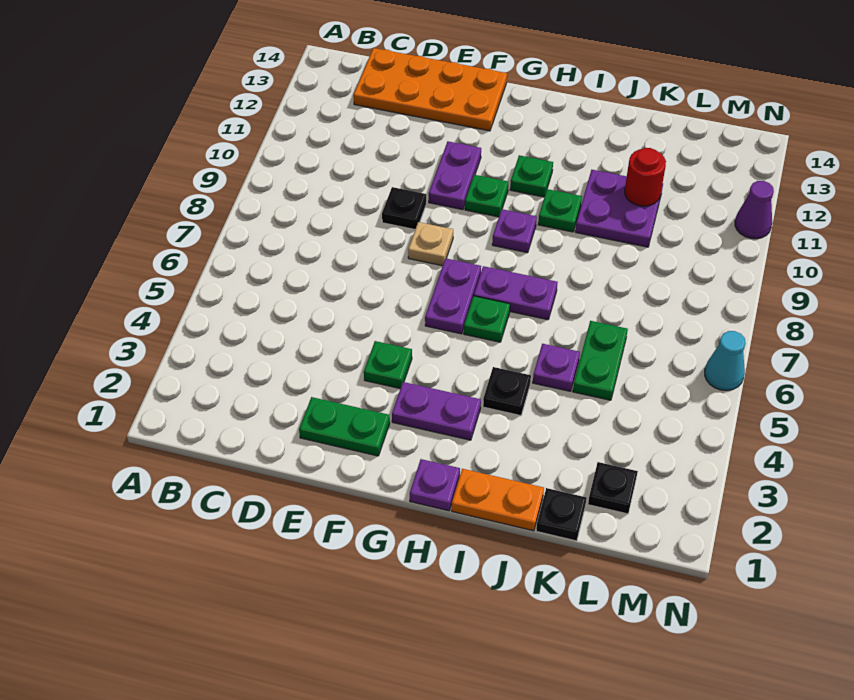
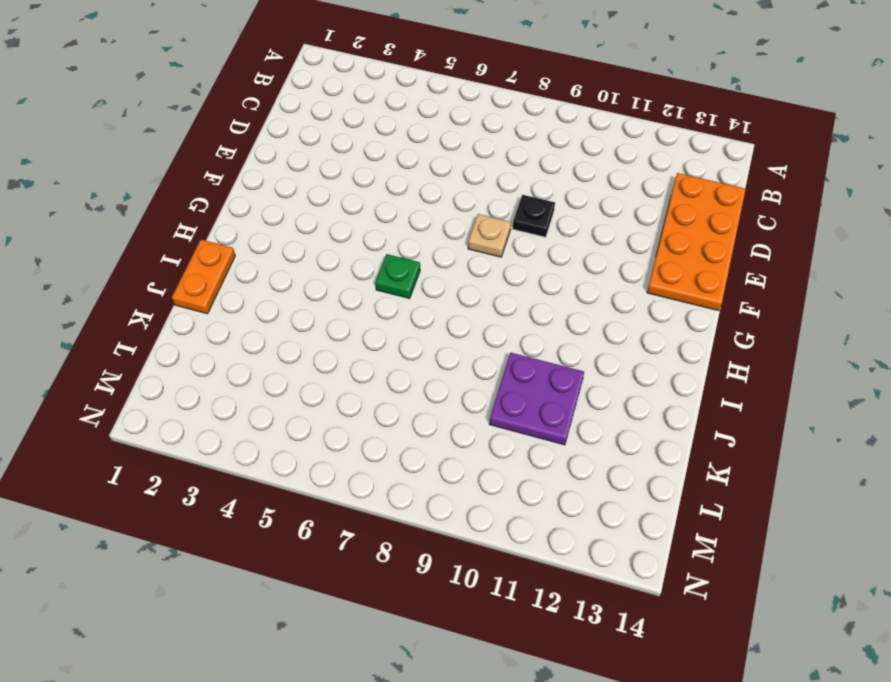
none -> green plate E2:F2 level 1
none -> green plate F4 level 1
none -> purple plate F10:F11 level 1

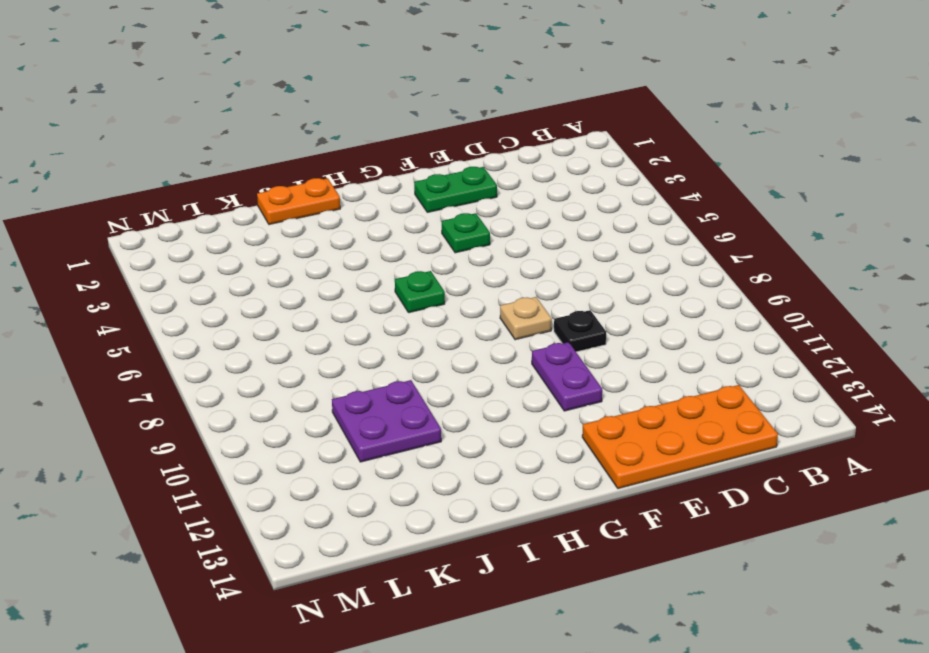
none -> purple plate G3:H3 level 1
none -> purple plate G6:G7 level 1
none -> green plate G10 level 1

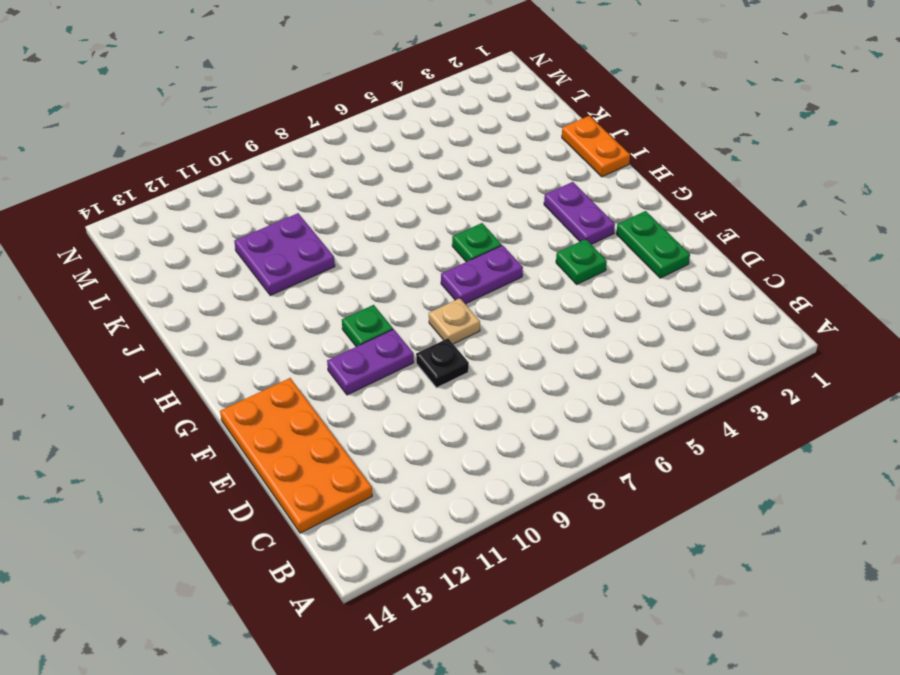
none -> purple plate H1 level 1
none -> purple plate H7:I7 level 1
none -> purple plate H9 level 1

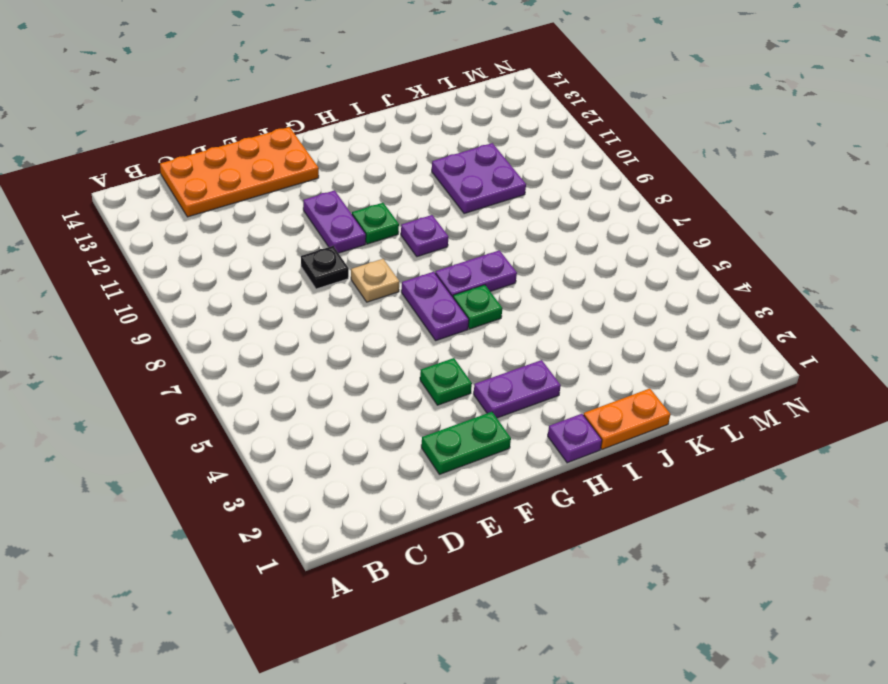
none -> green plate H11 level 1
none -> black plate I4 level 1
none -> green plate I10 level 1

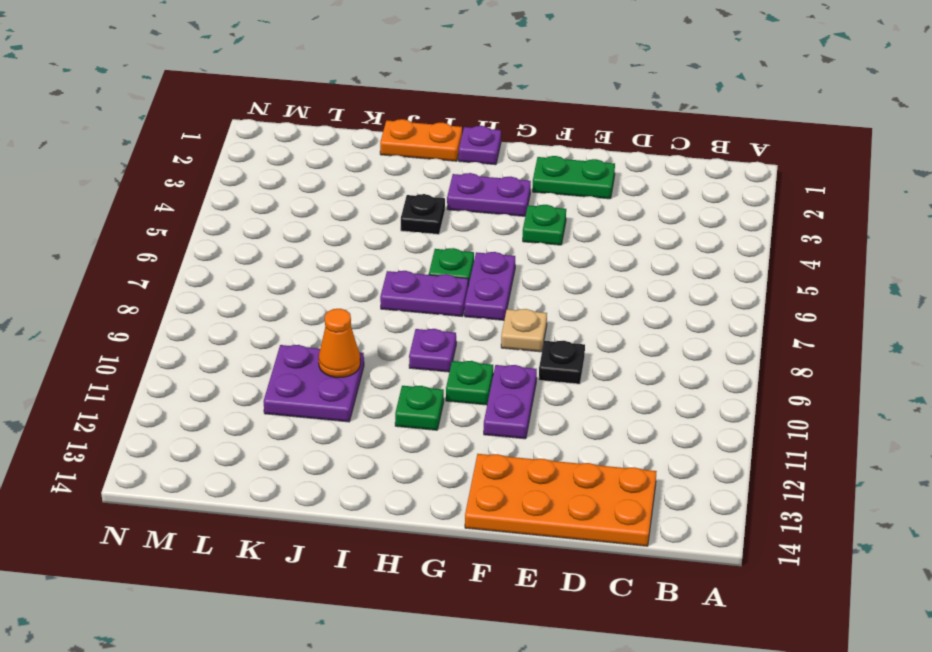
orange cone J10 level 2 -> none
none -> green plate I10 level 1
none -> purple plate J5 level 1
none -> black plate K1 level 1

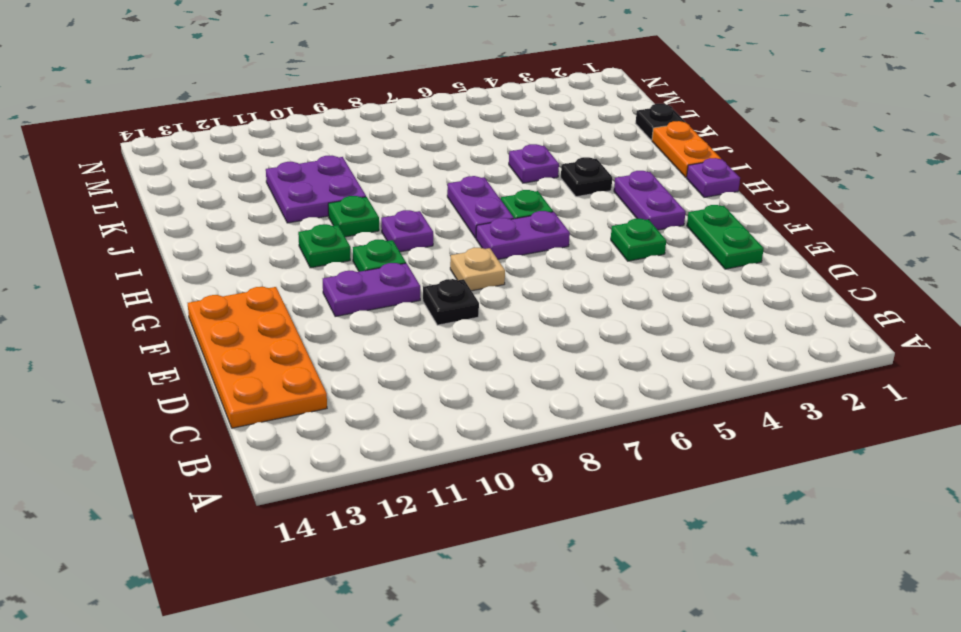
none -> green plate K5:K6 level 1
none -> black plate L2 level 1
none -> cyan cone N6 level 1

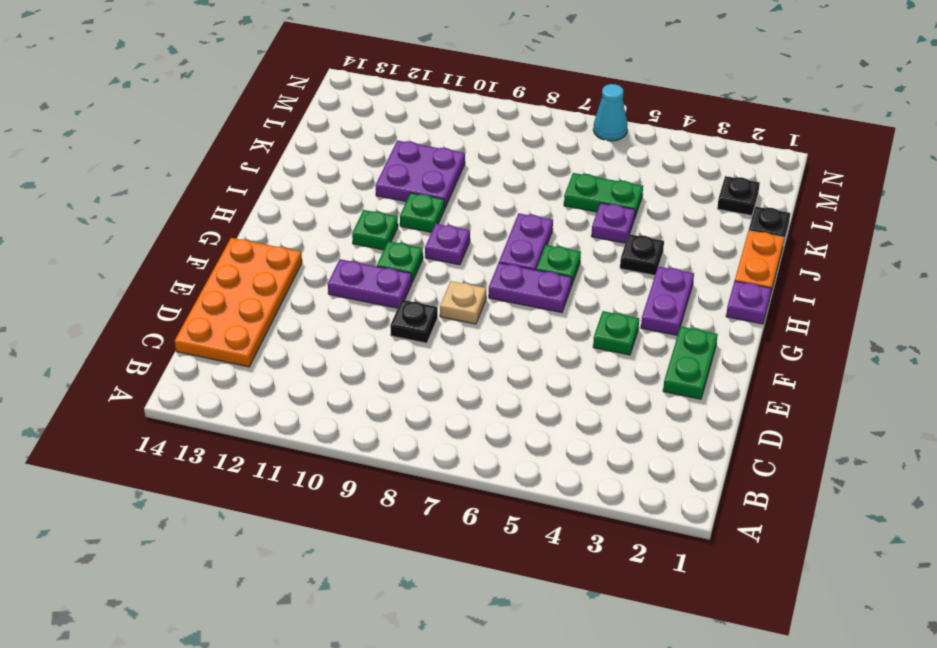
none -> purple cone N11 level 1
none -> red round brick K11 level 2

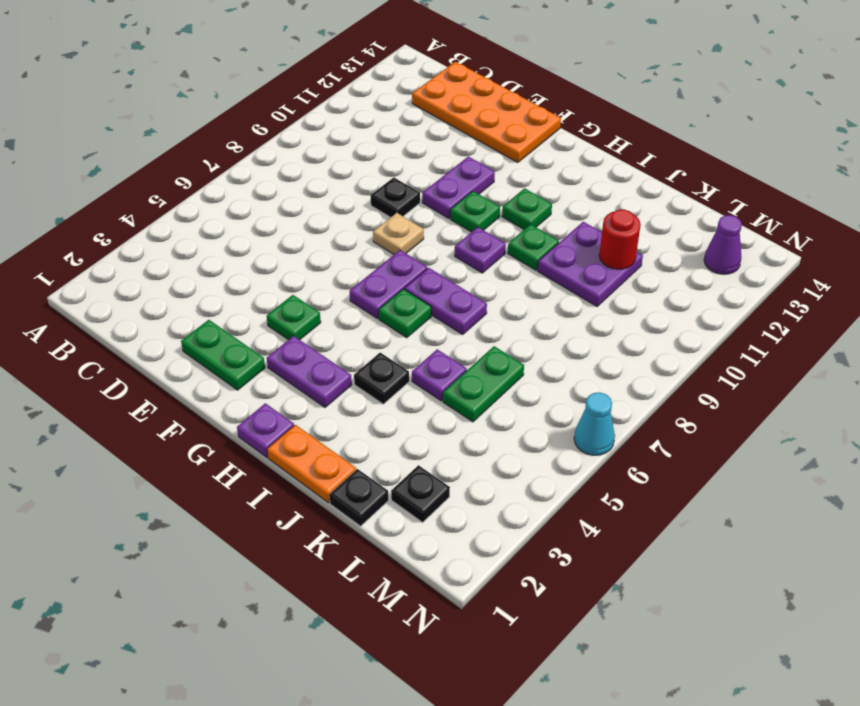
purple cone M13 level 1 -> purple cone N11 level 1

